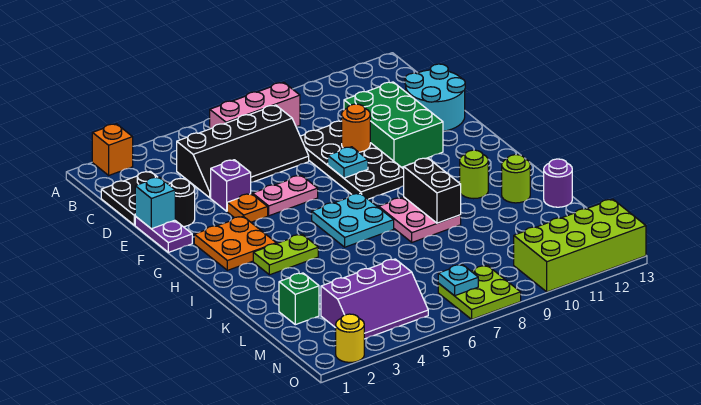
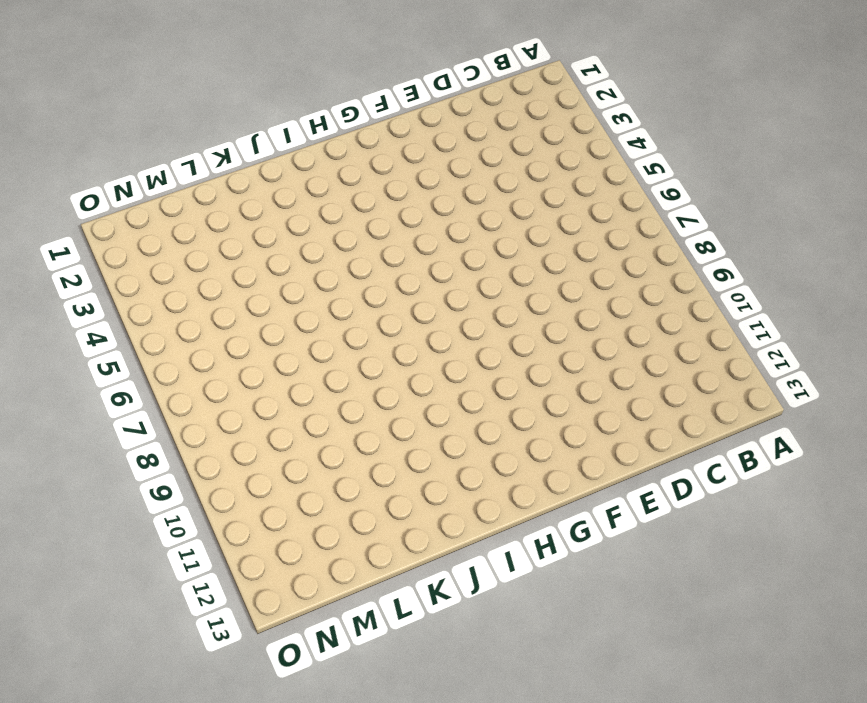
none -> orange brick A2 level 1
none -> pink brick B6:B8 level 1
none -> black plate C1:D2 level 1

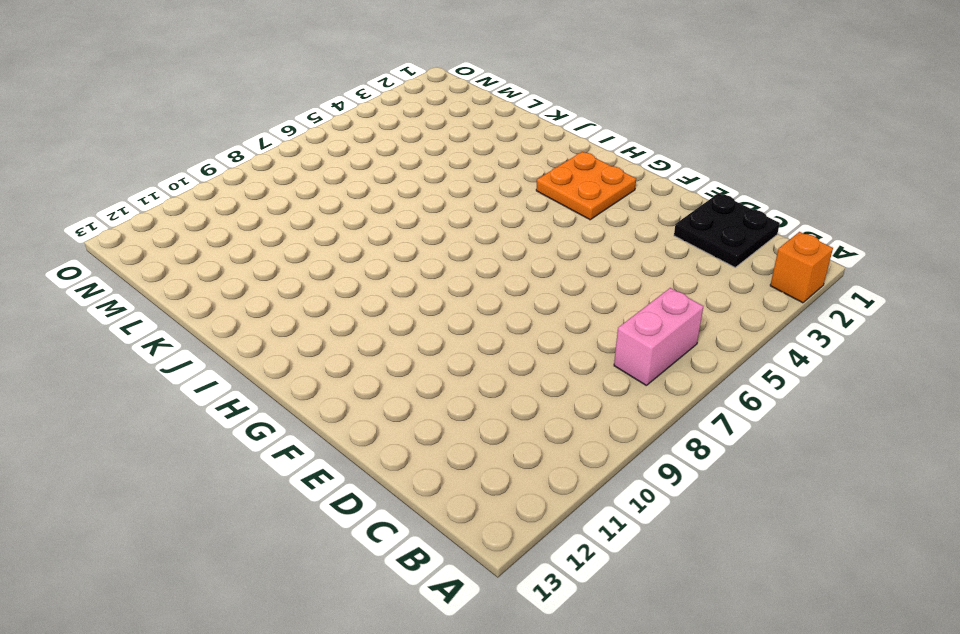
pink brick B6:B7 level 1 -> pink brick B6:B8 level 1
none -> black slope C4:D7 level 1 top C
none -> black plate D8:G9 level 1
none -> green brick D10:F11 level 1

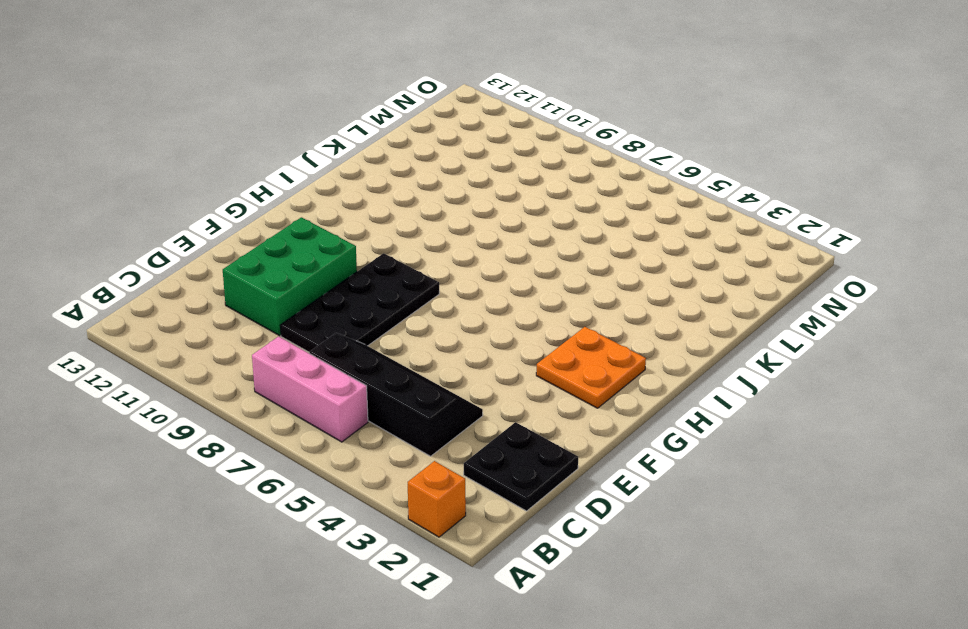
none -> cyan round brick D12:E13 level 1
none -> purple plate E1:F1 level 1
none -> black round brick E2 level 1

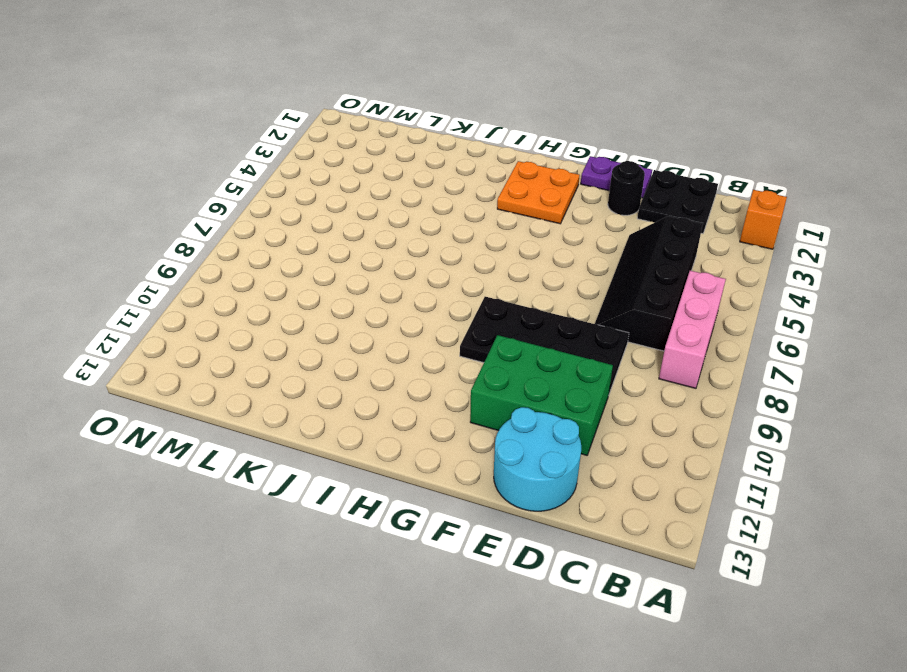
none -> purple brick E4 level 1
none -> orange plate F4 level 1
none -> pink plate F5:F6 level 1

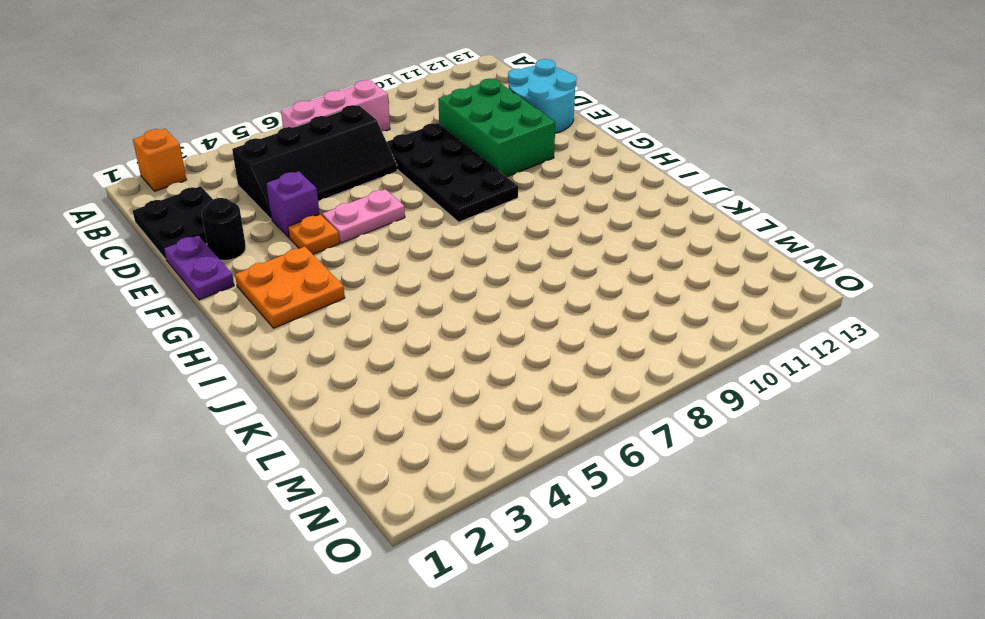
none -> cyan plate H6:I7 level 1
none -> lime plate I3:I4 level 1
none -> pink plate I8:J9 level 1

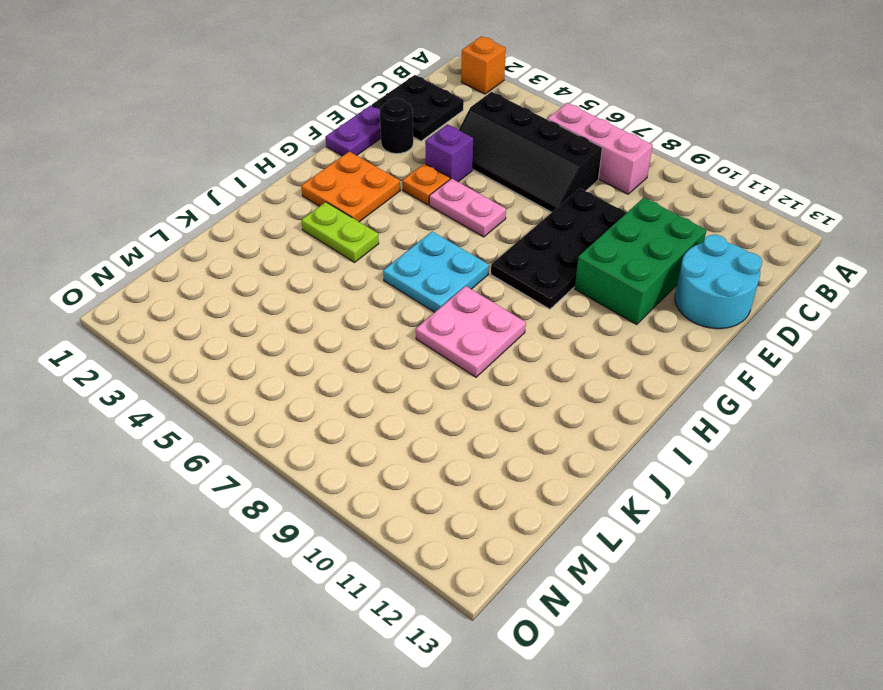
none -> lime round brick I11 level 1
none -> lime round brick J12 level 1
none -> purple round brick K13 level 1

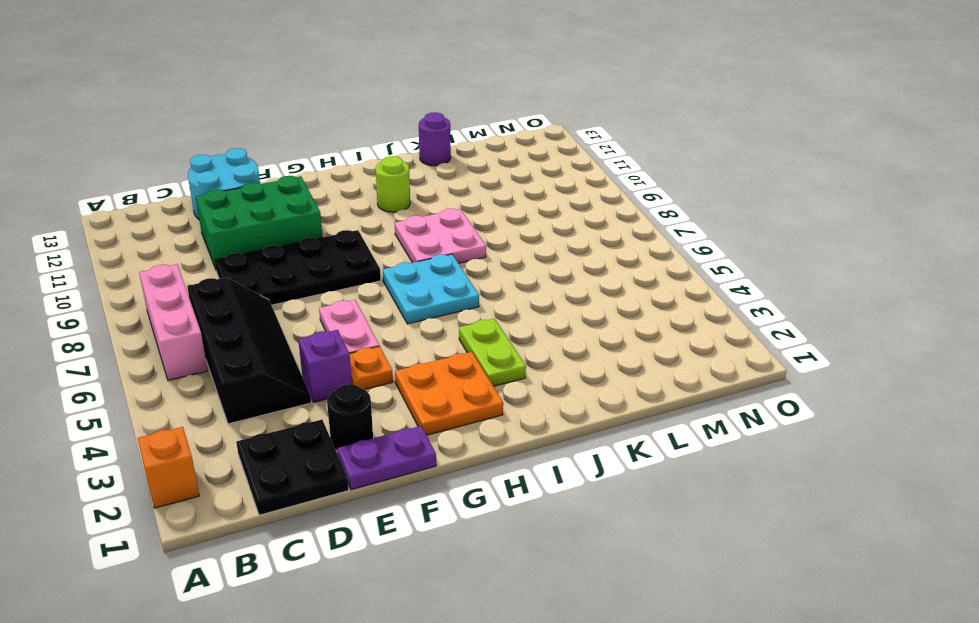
none -> lime round brick J12 level 1
none -> green brick L2 level 1
none -> purple slope M3:N5 level 1 top M

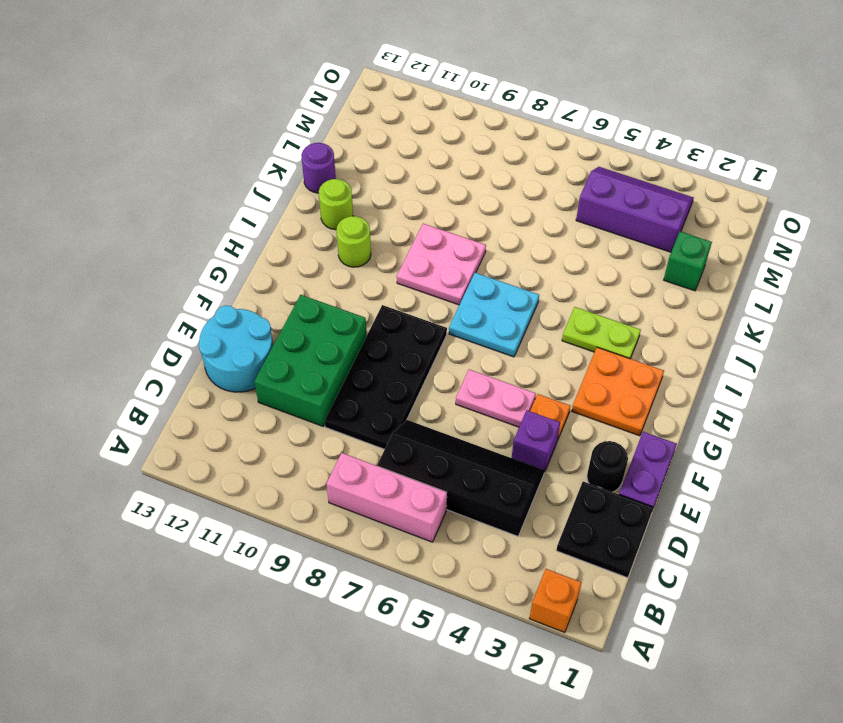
none -> lime plate N7:O8 level 1
none -> lime brick N10:O13 level 1
none -> yellow round brick O2 level 1

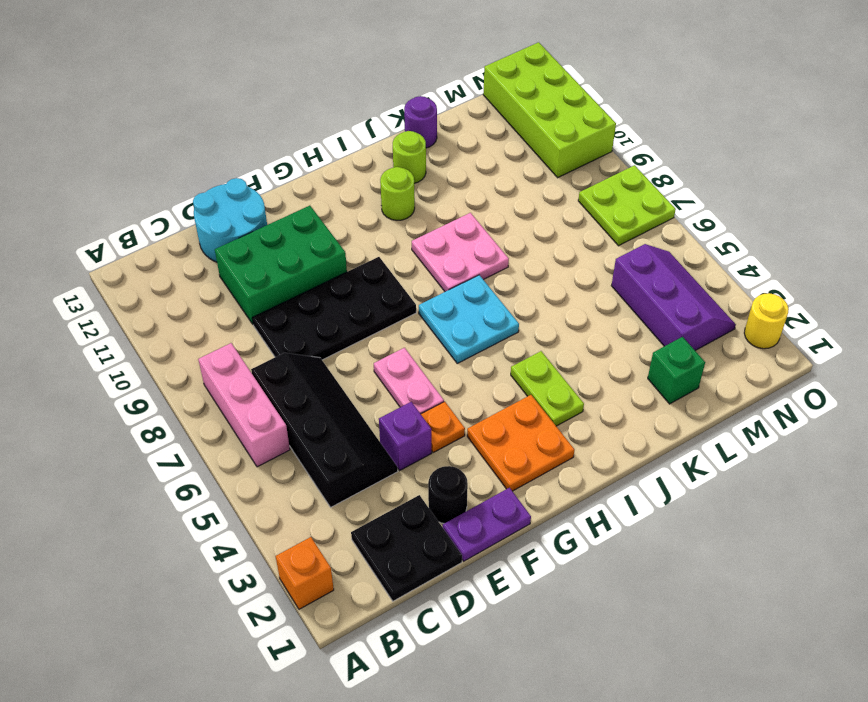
none -> cyan brick E1 level 2
none -> orange round brick E9 level 2
none -> cyan plate F8 level 2

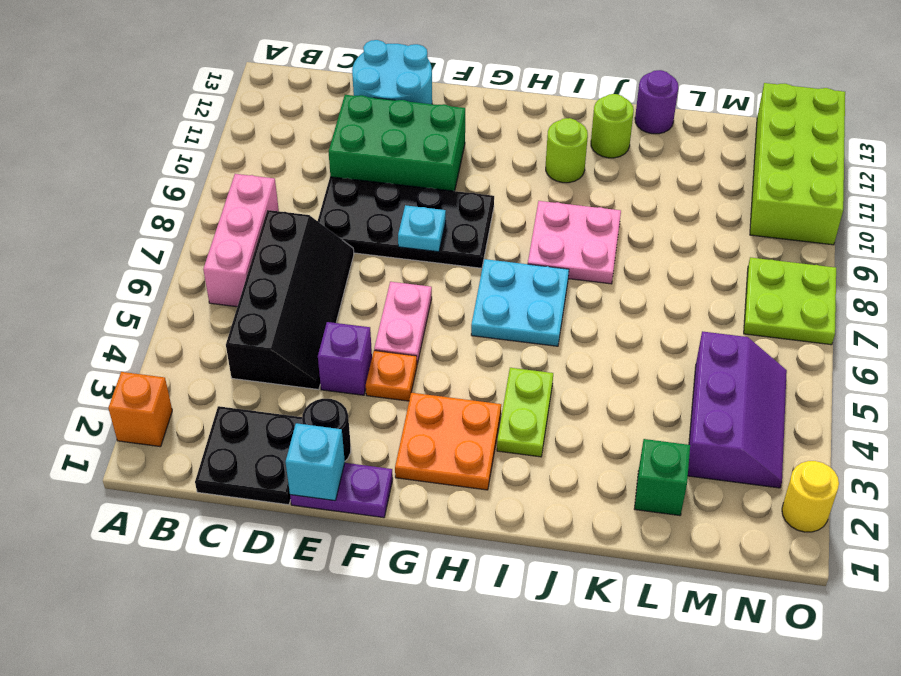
none -> orange round brick E9 level 2
none -> black brick I9:J9 level 2
none -> cyan plate N7 level 2

